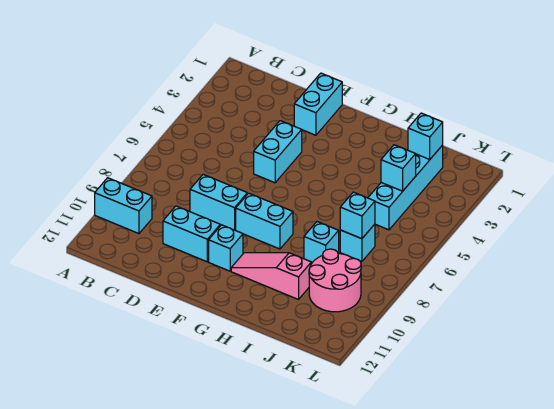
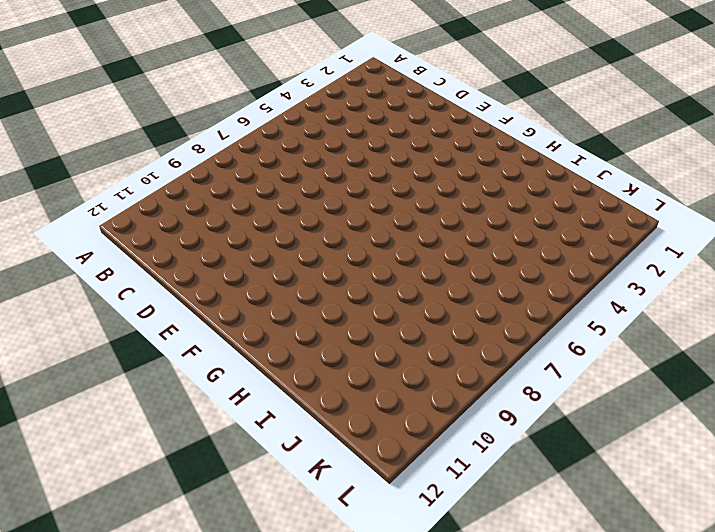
none -> cyan brick A10:B10 level 1
none -> cyan brick D8:E8 level 1
none -> cyan brick D10:E10 level 1

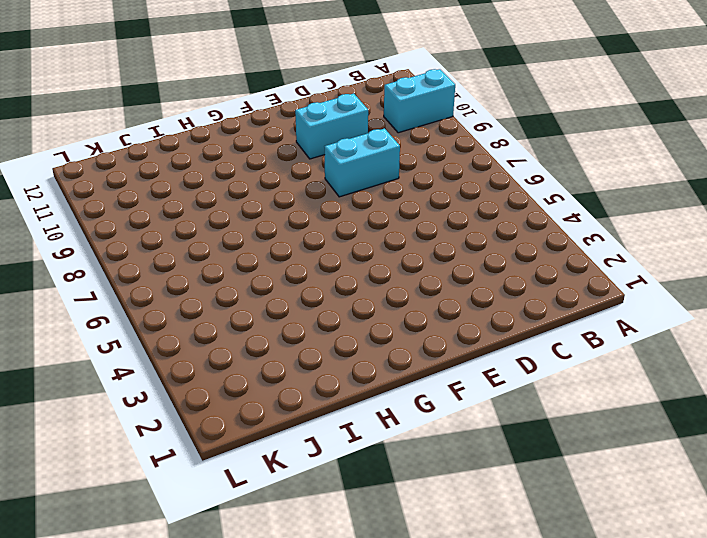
none -> cyan brick E1:E2 level 1
none -> cyan brick E4:E5 level 1
none -> cyan brick F8:G8 level 1

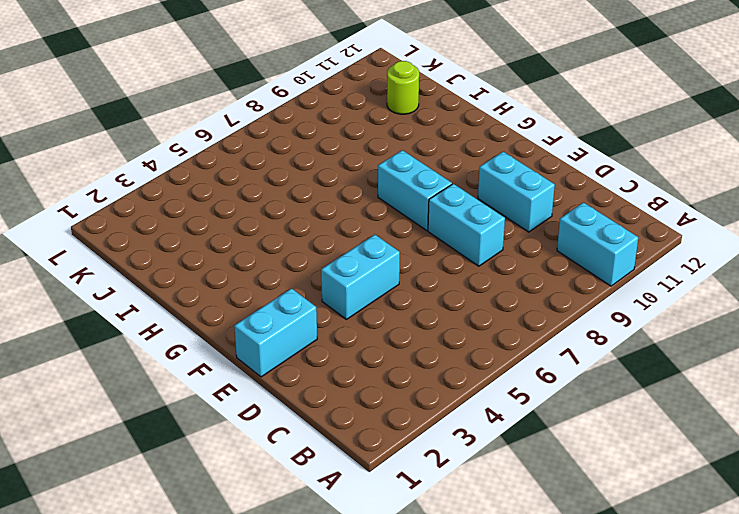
lime round brick J11 level 1 -> none
none -> cyan brick F10 level 1
none -> pink slope G10:I10 level 1 top I
none -> cyan brick I8 level 1

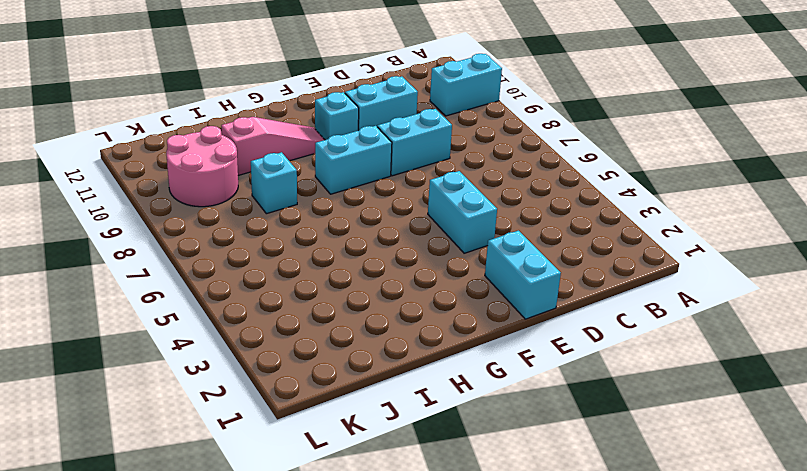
none -> cyan brick J2:J5 level 1
none -> cyan brick J7 level 1
none -> cyan brick J2 level 2

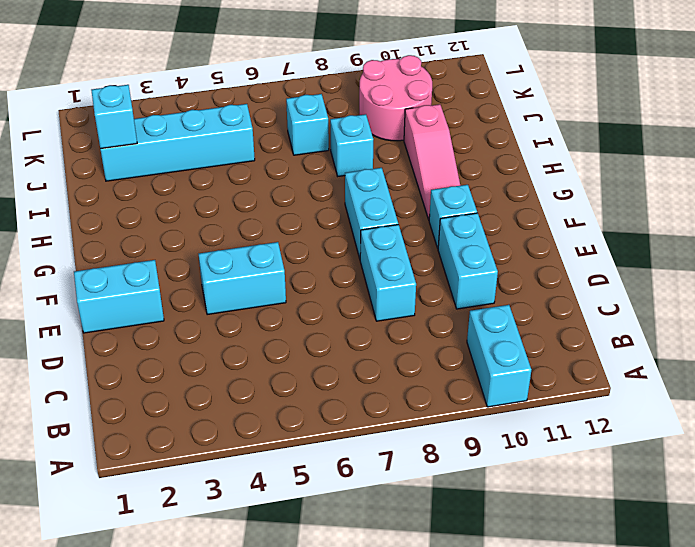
none -> cyan brick J4 level 2
none -> cyan brick J7 level 2

